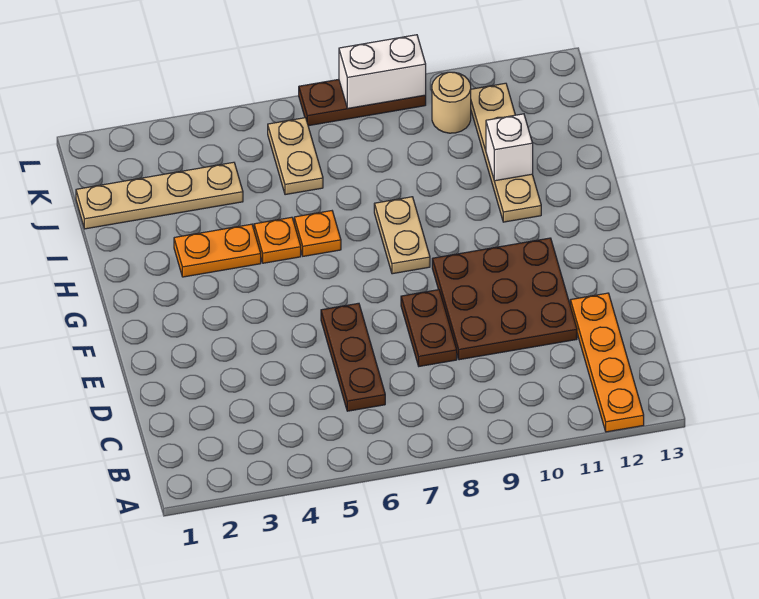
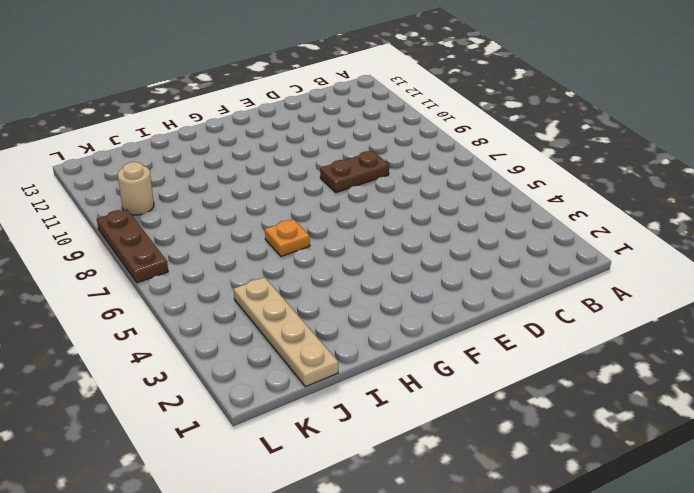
none -> orange plate A12:D12 level 1
none -> brown plate C6:E6 level 1
none -> brown plate D9:F11 level 1

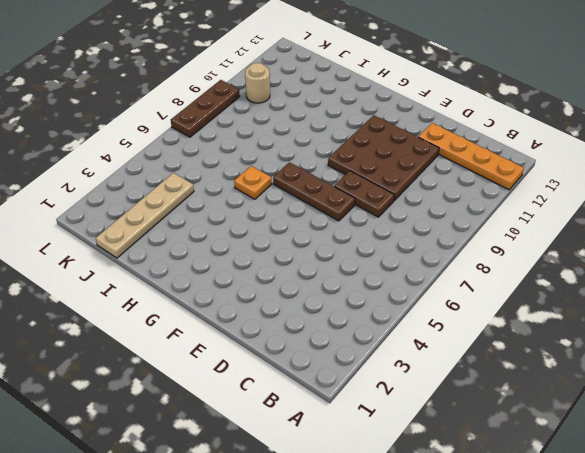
brown plate E7:G7 level 1 -> brown plate C6:E6 level 1
none -> tan plate G8:H8 level 1
none -> orange plate H3:H4 level 1
none -> orange plate H5 level 1

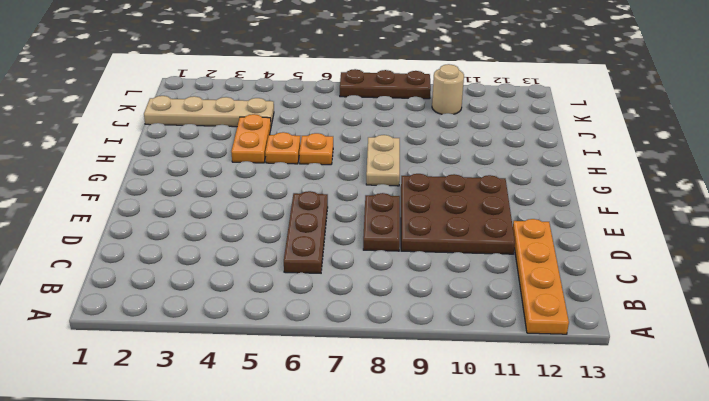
orange plate H4:I4 level 1 -> orange plate H3:H4 level 1
none -> tan plate H11:K11 level 1
none -> tan plate J6:K6 level 1
none -> white brick I11 level 2

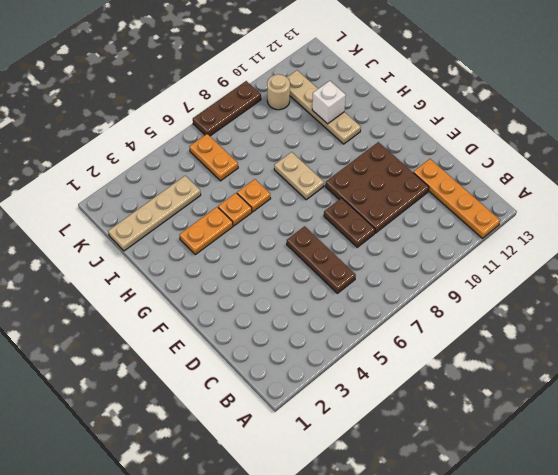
orange plate J6:K6 level 1 -> tan plate J6:K6 level 1
none -> white brick L8:L9 level 2

